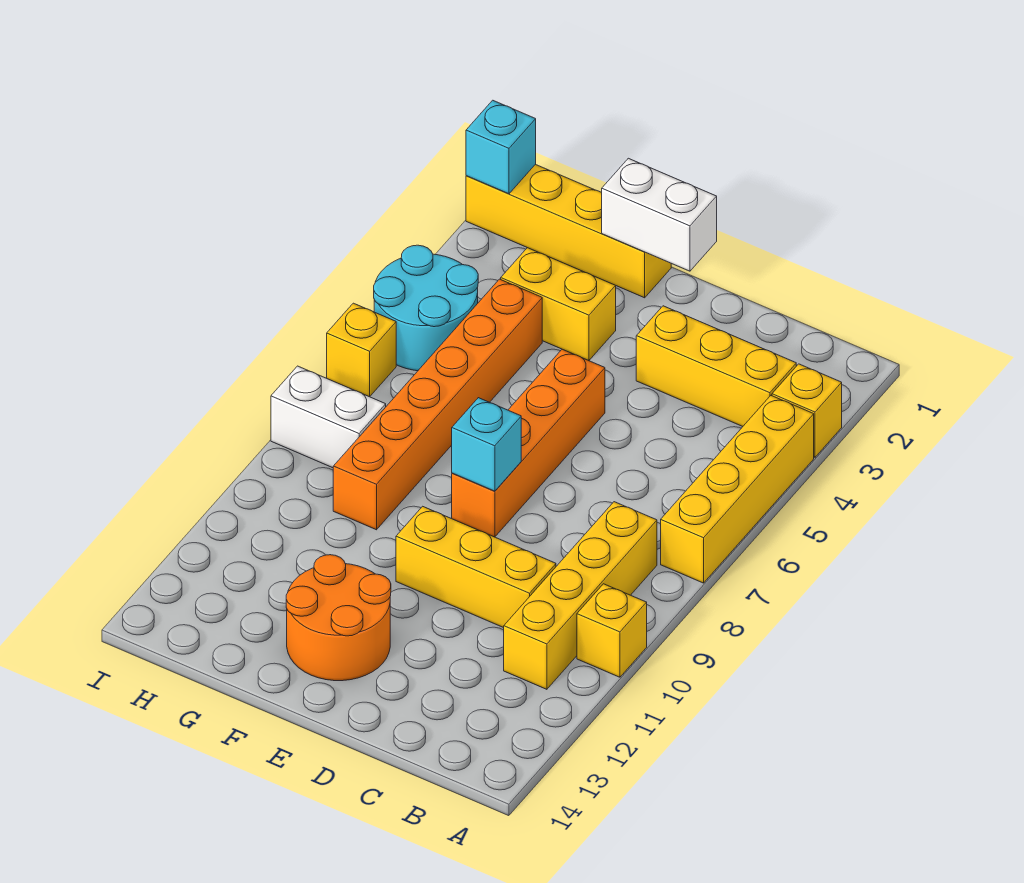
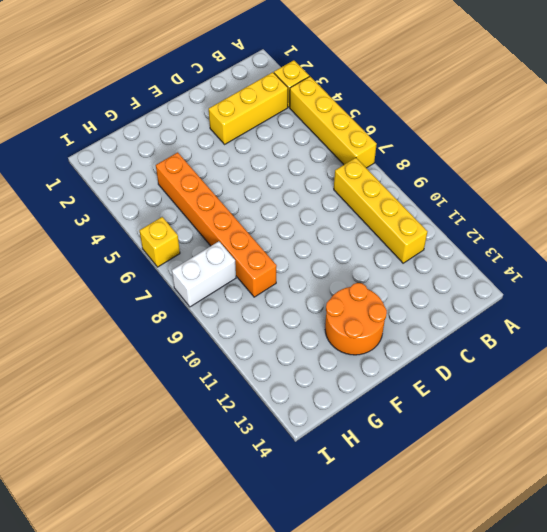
none -> yellow brick A10 level 1
none -> yellow brick C10:E10 level 1
none -> orange brick E5:E8 level 1

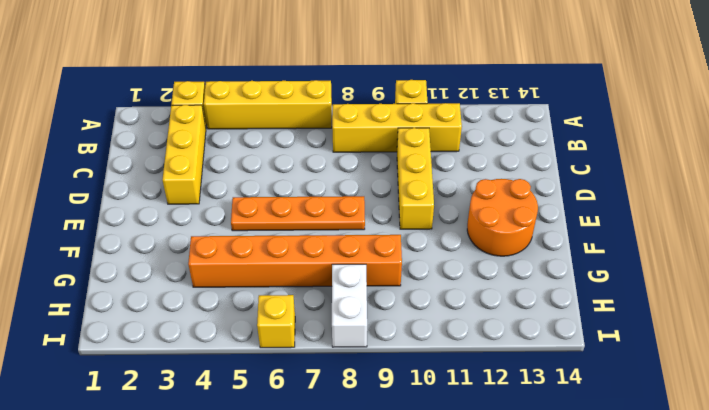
orange plate E5:E8 level 1 -> orange brick E5:E8 level 1
none -> yellow brick F1:I1 level 1
none -> yellow brick F3:G3 level 1
none -> cyan round brick H4:I5 level 1

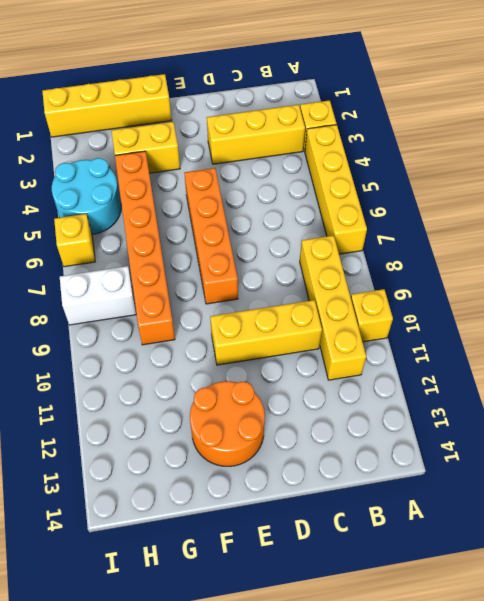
none -> white brick E1:F1 level 2
none -> cyan brick E8 level 2
none -> cyan brick I1 level 2

